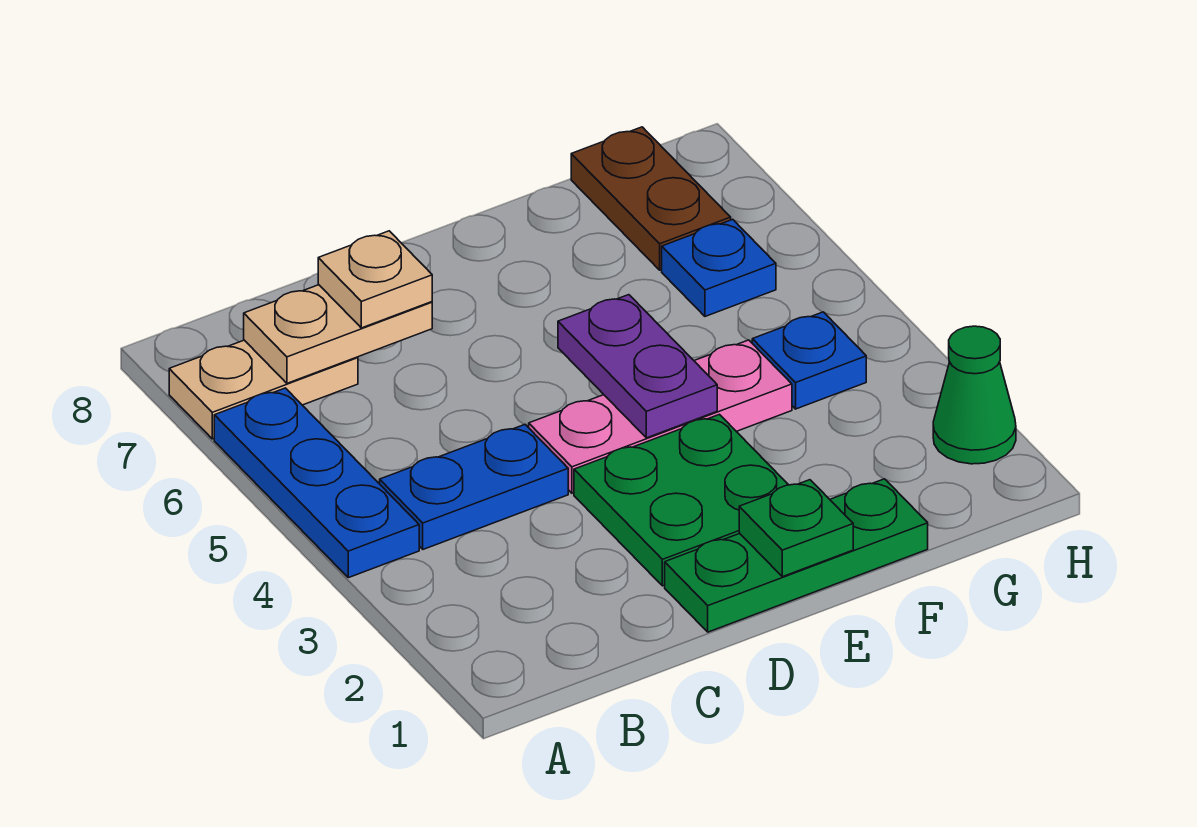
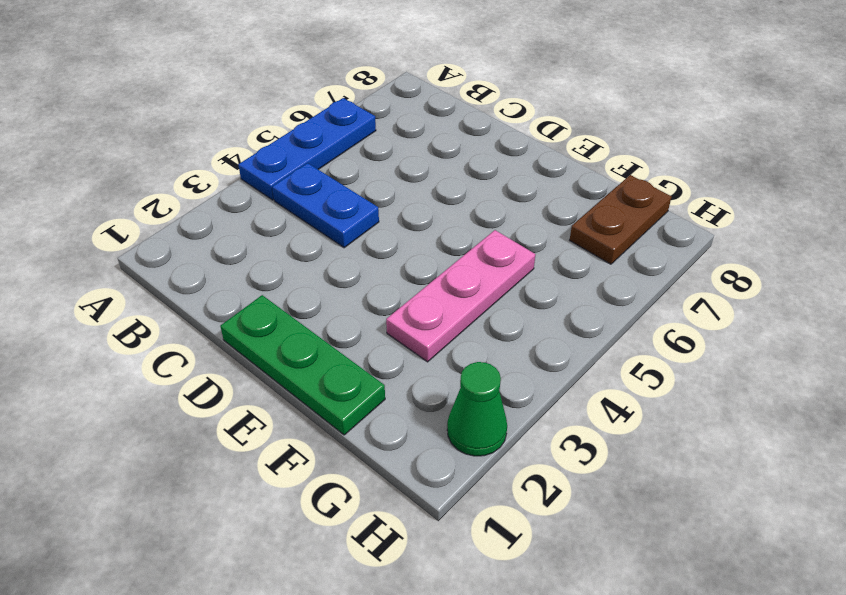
pink plate F3:F5 level 1 -> pink plate D4:F4 level 1
none -> tan plate A7:B7 level 1
none -> green plate D2:E3 level 1
none -> blue plate G4 level 1

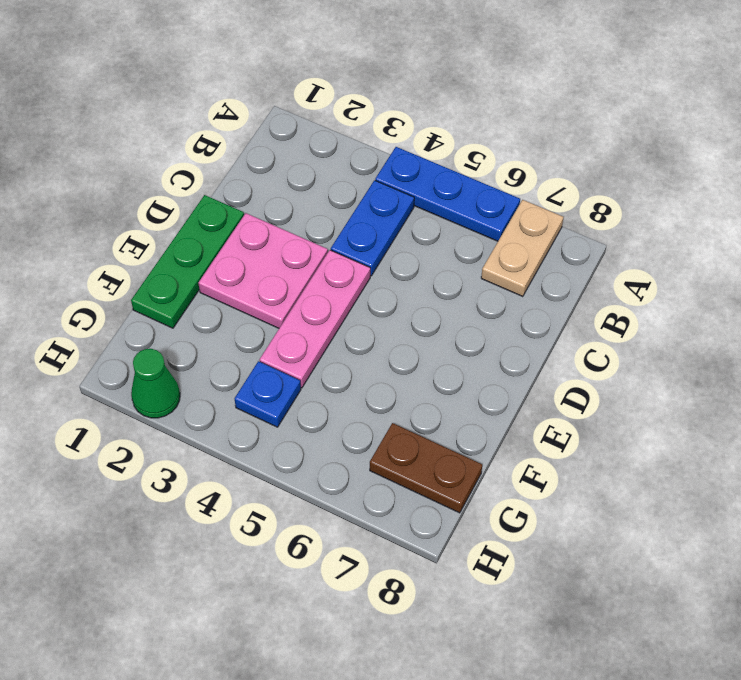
pink plate D2:E3 level 1 -> green plate D2:E3 level 1
none -> blue plate G6 level 1
none -> tan plate B7:C7 level 2
none -> green plate E1 level 2

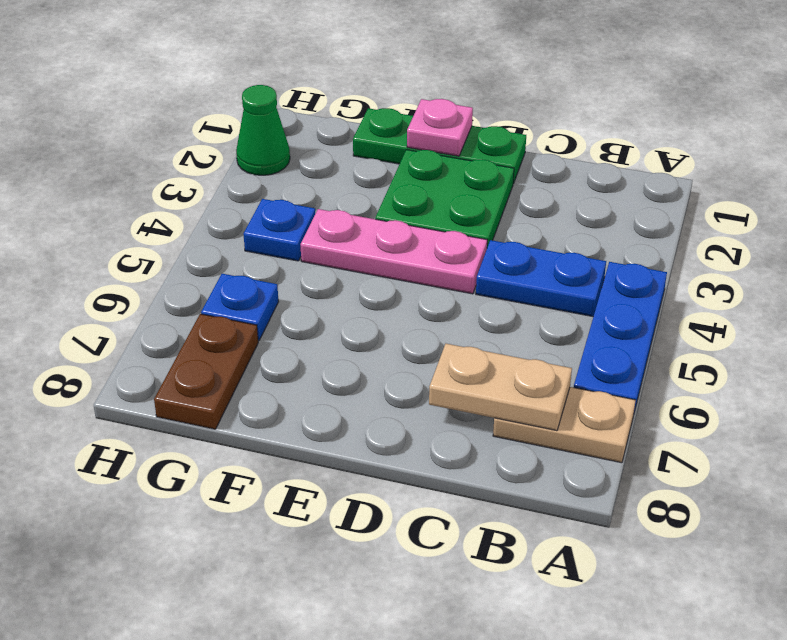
pink plate E1 level 2 -> green plate E1 level 2
none -> purple plate E4:E5 level 2
none -> tan plate C7 level 3

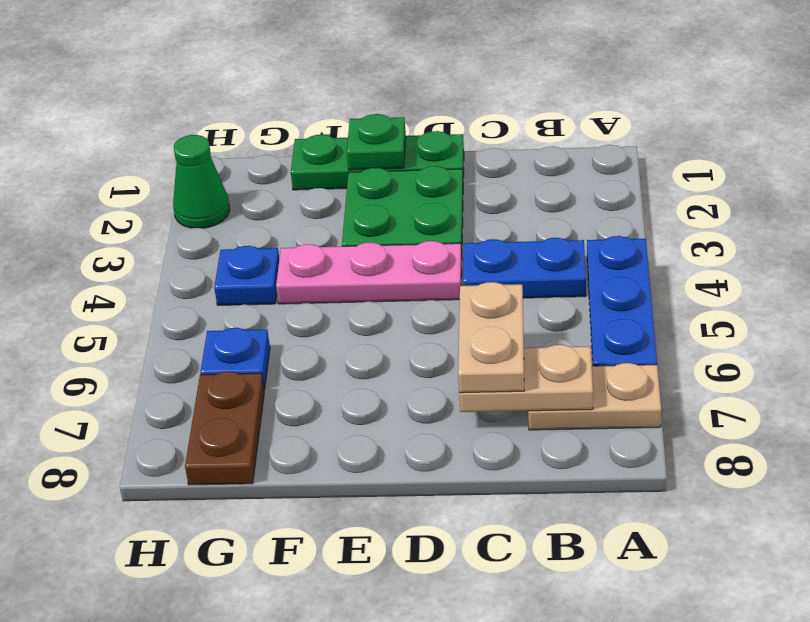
tan plate C6:C7 level 3 -> tan plate C7 level 3
none -> purple plate E4:E5 level 2

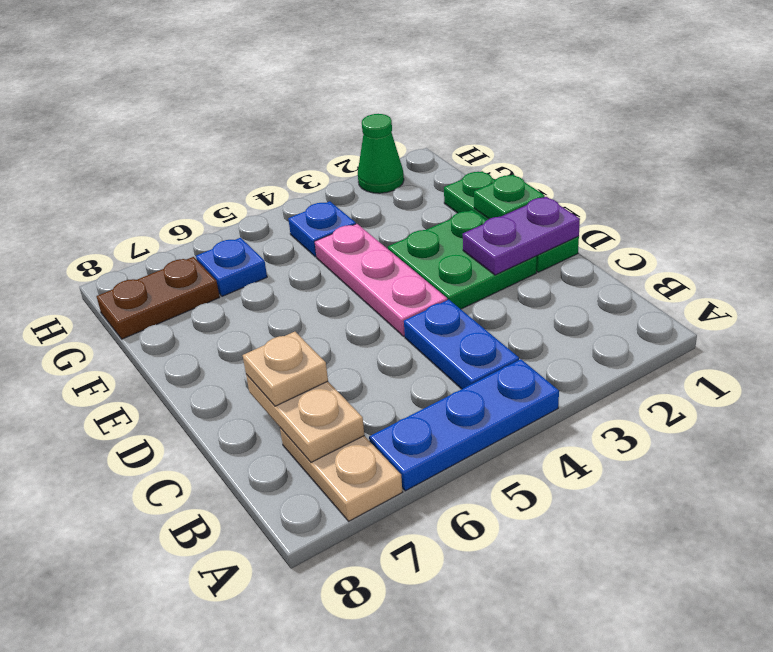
purple plate D1:D2 level 2 -> purple plate E4:E5 level 2

